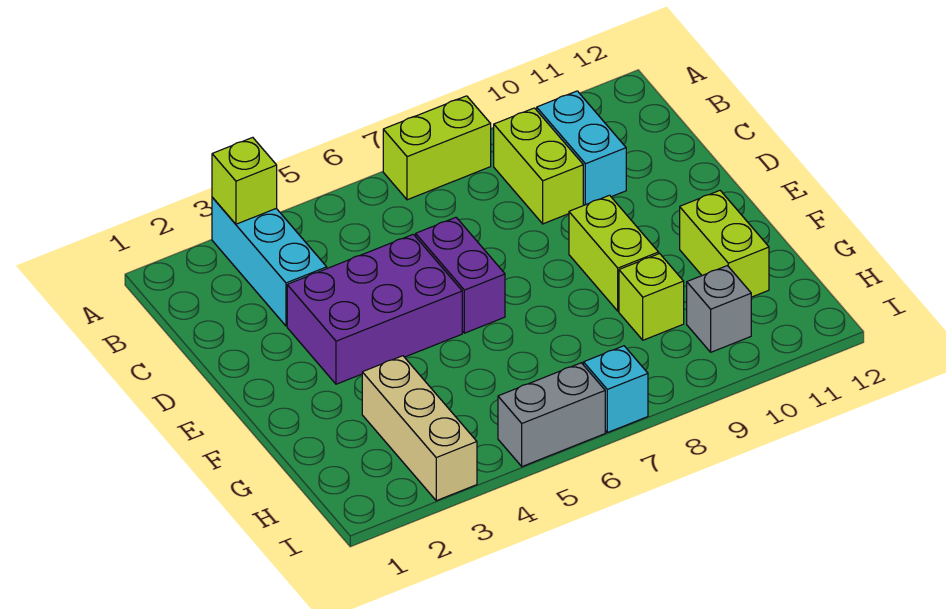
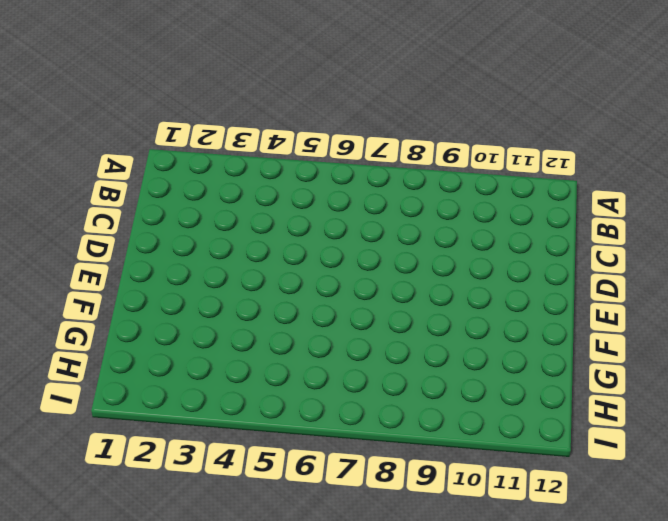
none -> cyan brick A3:C3 level 1
none -> lime brick A7:A8 level 1
none -> lime brick B9:C9 level 1

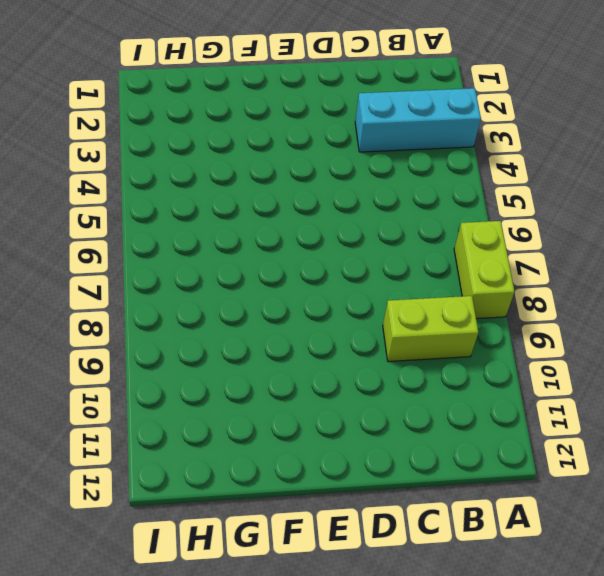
none -> cyan brick B10:C10 level 1
none -> purple brick D3:E5 level 1
none -> purple brick D6:E6 level 1

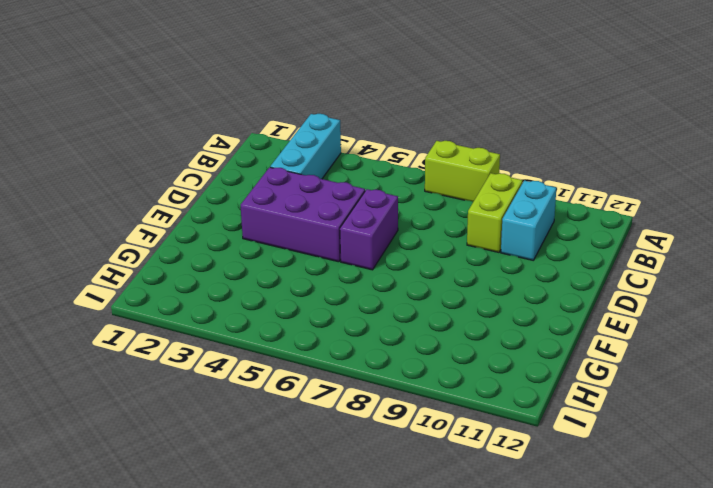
none -> lime brick E9:F9 level 1
none -> lime brick F11:G11 level 1
none -> tan brick G3:I3 level 1

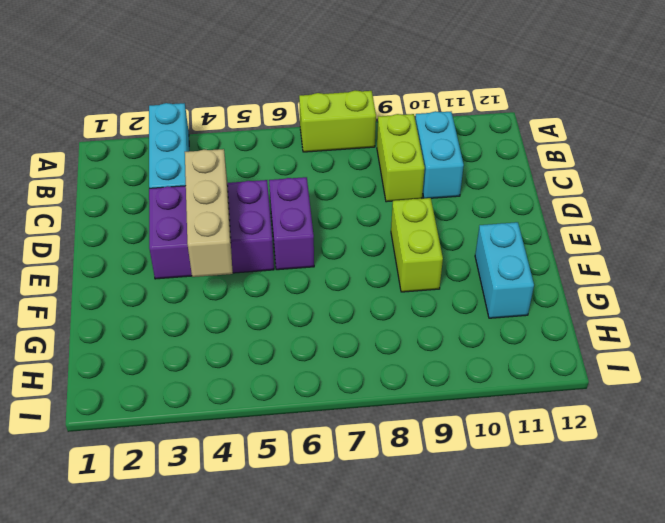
tan brick D4:F4 level 2 -> tan brick G3:I3 level 1
cyan brick F11:G11 level 1 -> lime brick F11:G11 level 1
none -> lime brick G9 level 1
none -> grey brick H10 level 1
none -> grey brick I5:I6 level 1

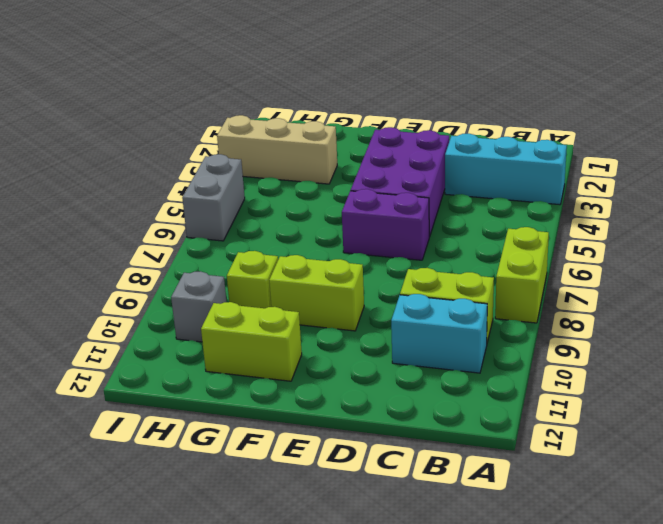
none -> cyan brick I7 level 1
none -> lime brick A3 level 2

